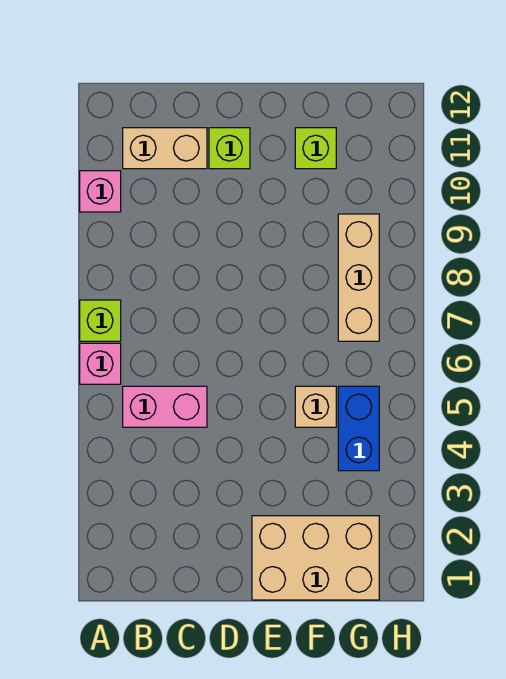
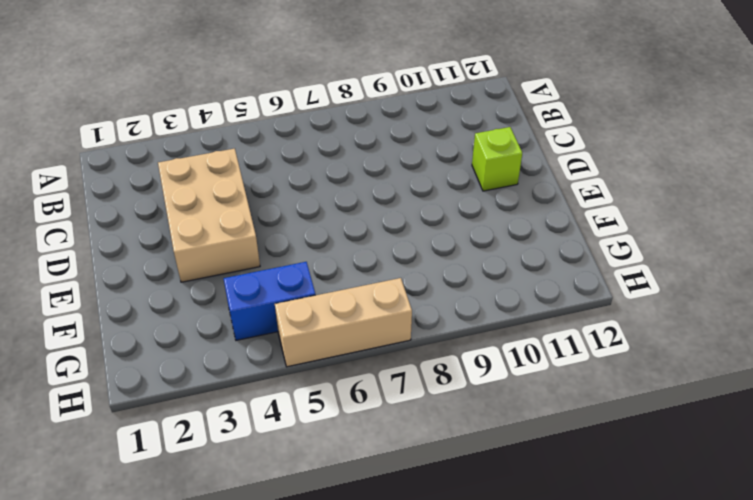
tan brick C3:E4 level 1 -> tan brick E1:G2 level 1
tan brick H5:H7 level 1 -> tan brick G7:G9 level 1
none -> pink brick A6 level 1
none -> lime brick A7 level 1

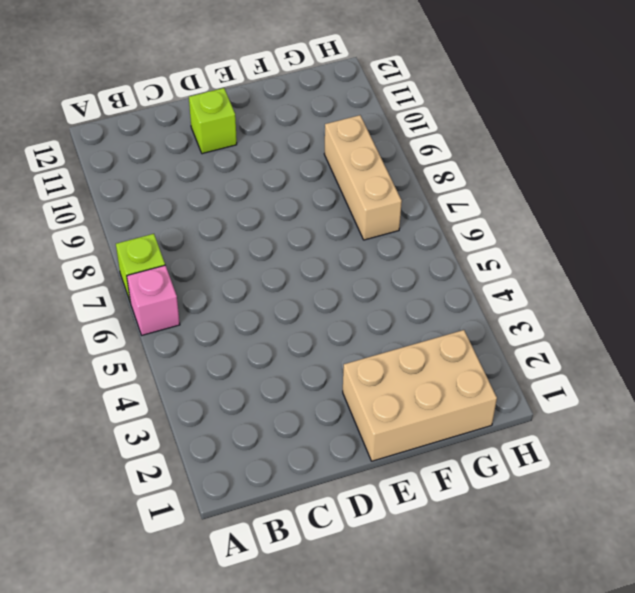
none -> pink brick A10 level 1
none -> pink brick B5:C5 level 1

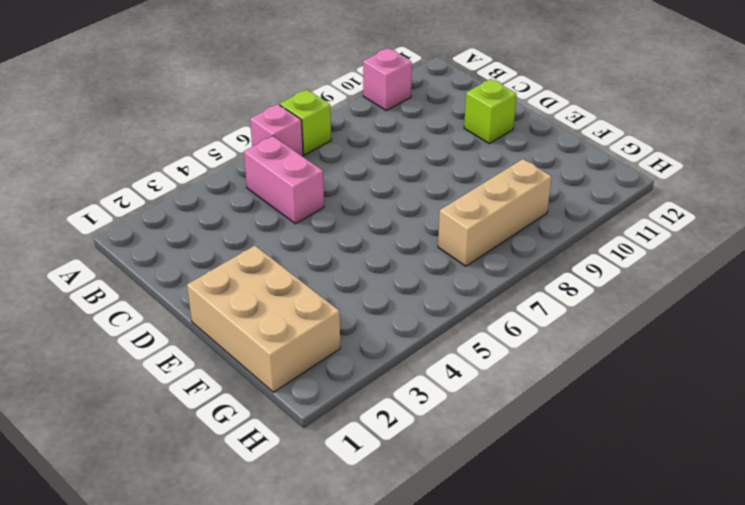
none -> tan brick B11:C11 level 1
none -> tan brick F5 level 1

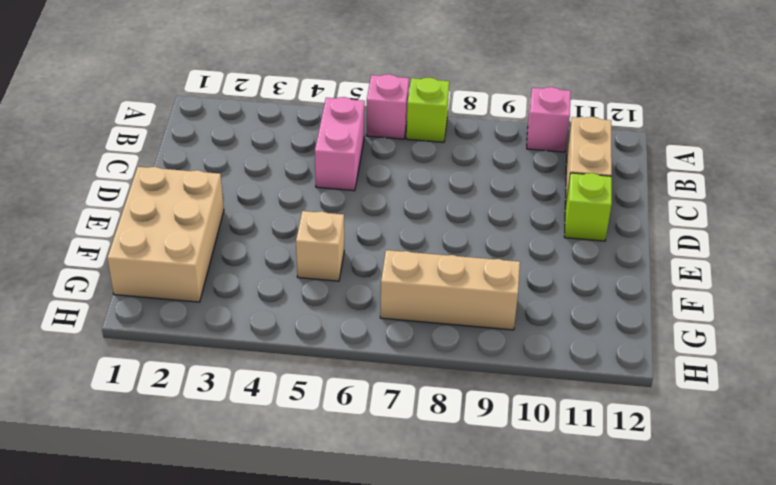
none -> lime brick F11 level 1
none -> blue brick G4:G5 level 1

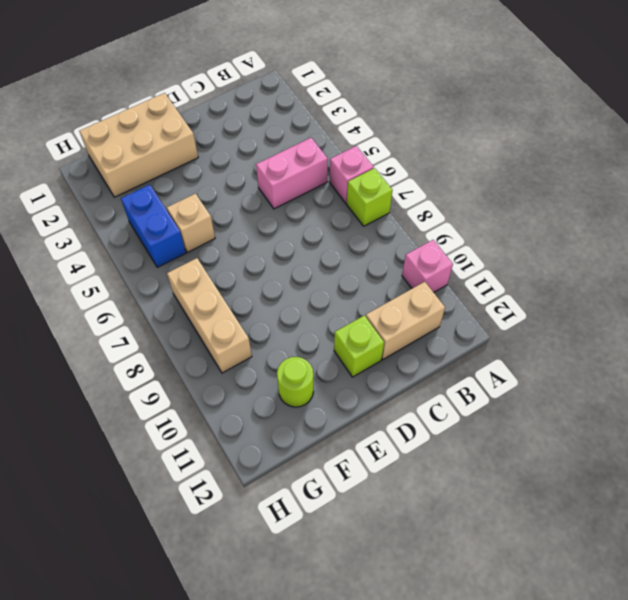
lime round brick F11 level 1 -> lime brick F11 level 1

